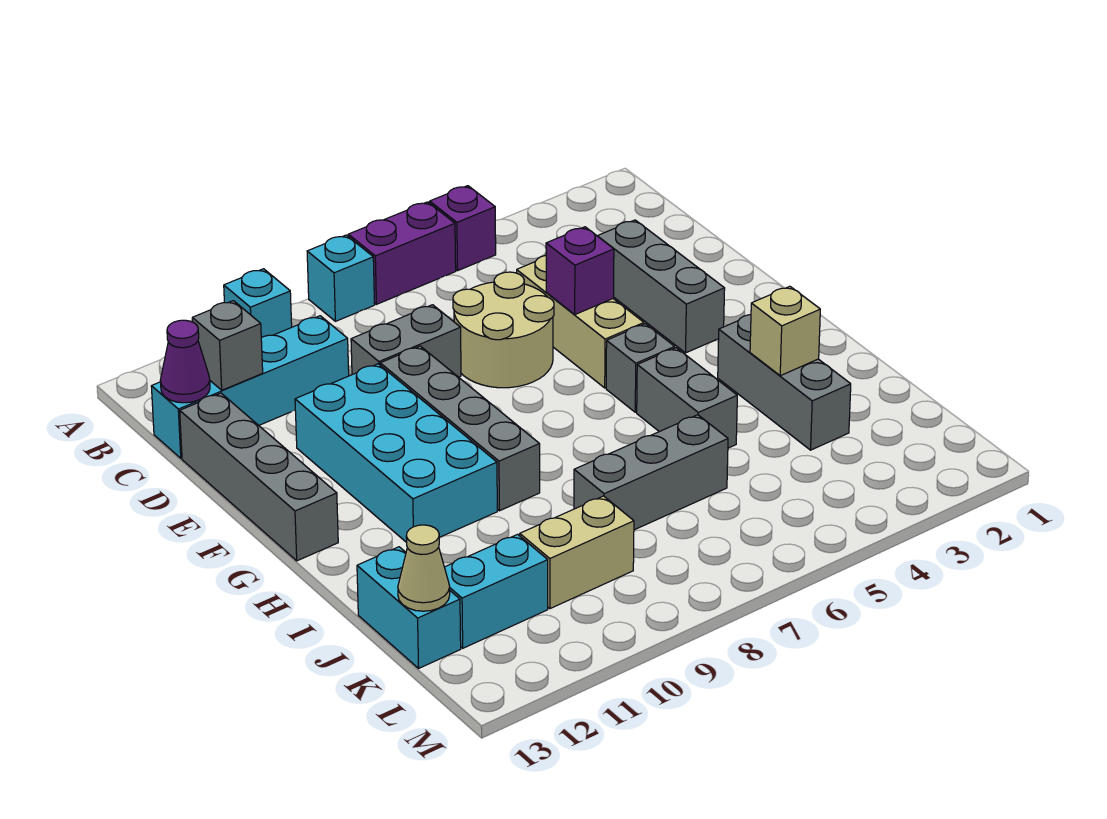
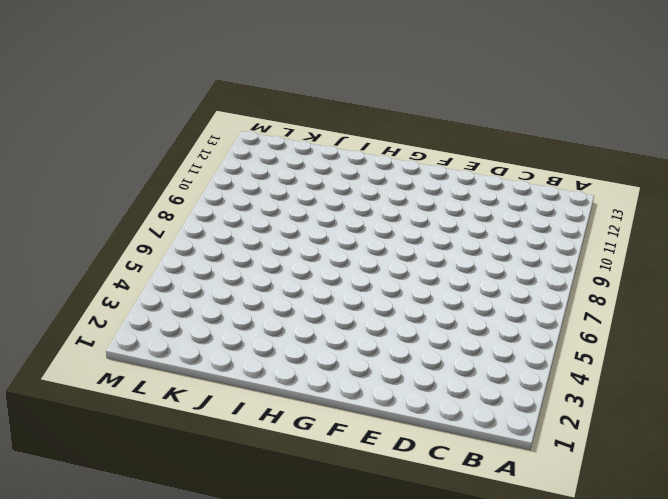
none -> purple brick A5 level 1
none -> purple brick A6:A7 level 1
none -> cyan brick A8 level 1

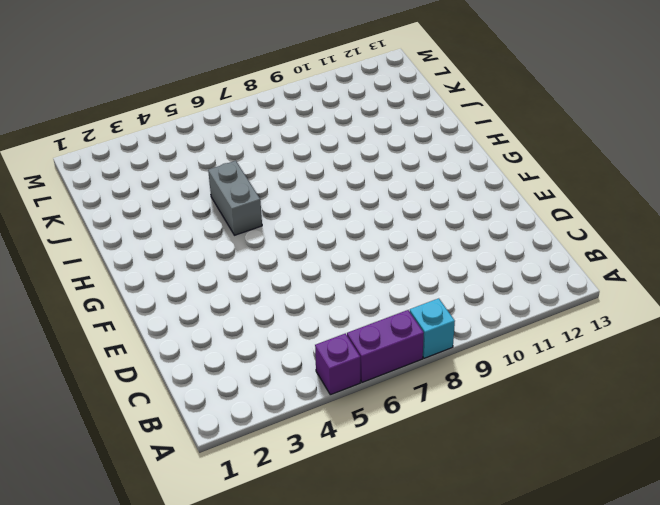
none -> cyan brick A10 level 1
none -> cyan brick C10:C13 level 1
none -> grey brick D3:F3 level 1

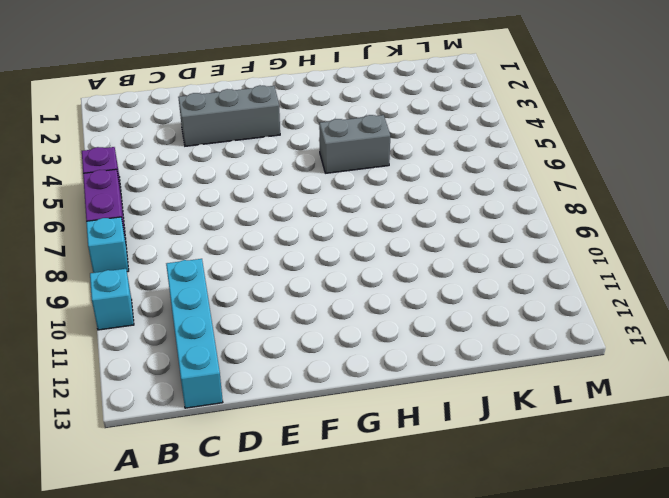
none -> tan brick D5:F5 level 1
none -> tan round brick D6:E7 level 1
none -> grey brick D8:D9 level 1

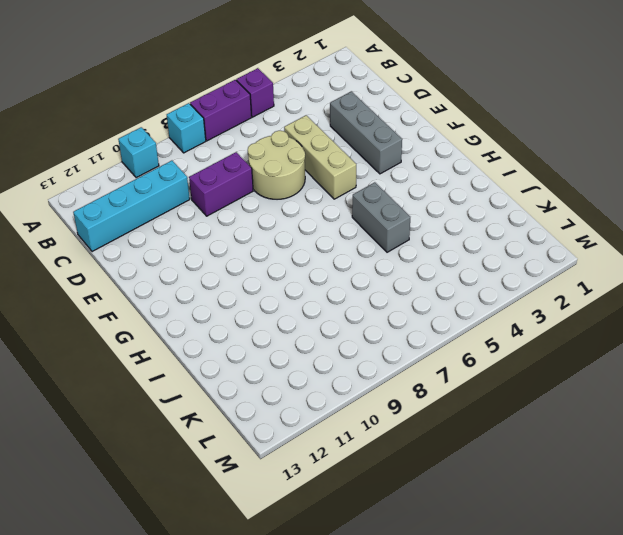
purple brick D8:D9 level 1 -> grey brick D8:D9 level 1
none -> grey brick D13:G13 level 1
none -> grey brick E9:H9 level 1
none -> cyan brick E10:H11 level 1

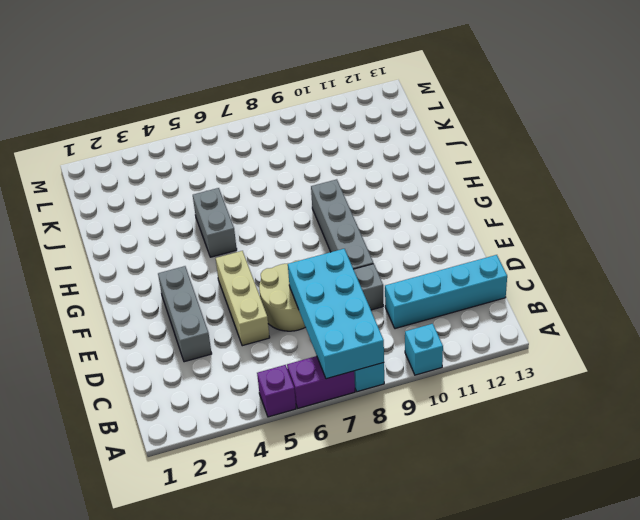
cyan brick A7:D8 level 2 -> cyan brick E10:H11 level 1
none -> grey brick D13:G13 level 1
none -> grey brick G5 level 1
none -> grey brick H3:J3 level 1

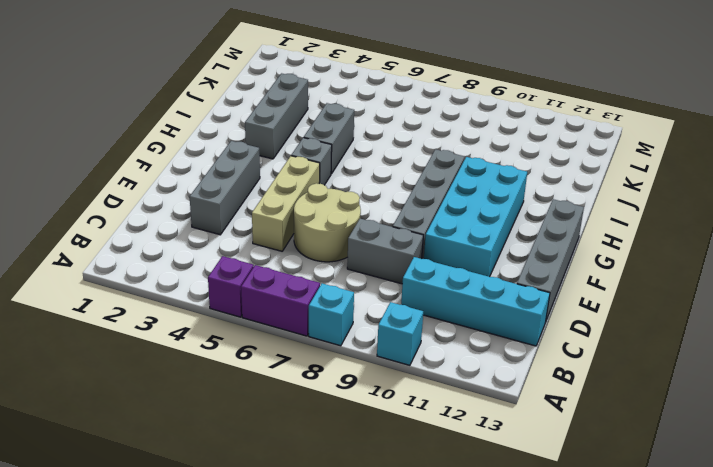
none -> grey brick J6:J8 level 1
none -> cyan brick J13:K13 level 1
none -> tan brick K9:K10 level 1

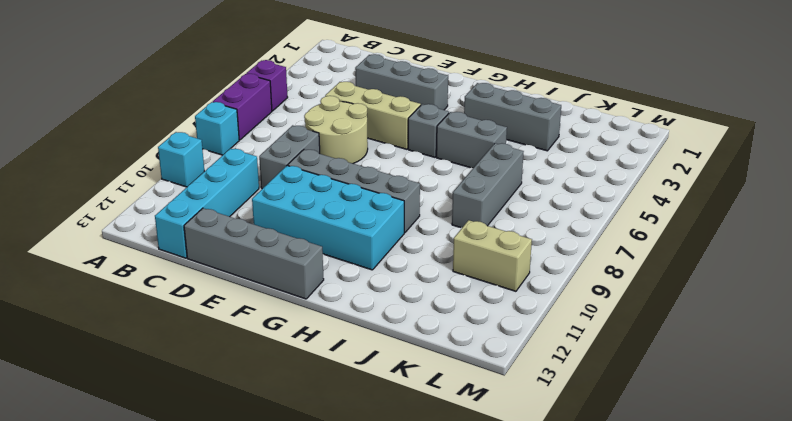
tan brick K10:L10 level 1 -> tan brick K9:K10 level 1
none -> cyan brick J13:K13 level 1
none -> cyan brick K11:K12 level 1
none -> grey brick C12 level 2

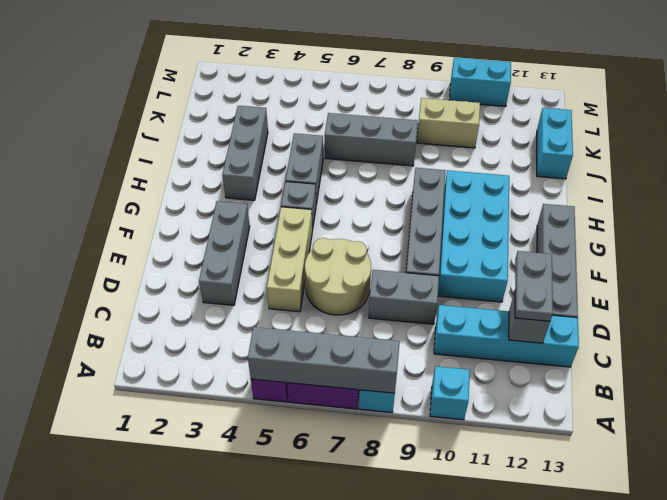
grey brick A5:A8 level 2 -> none
grey plate C12:D12 level 3 -> none
cyan brick M10:M11 level 1 -> cyan brick K11:K12 level 1
none -> purple cone C13 level 2
none -> purple brick E5 level 2
none -> tan brick I3 level 2

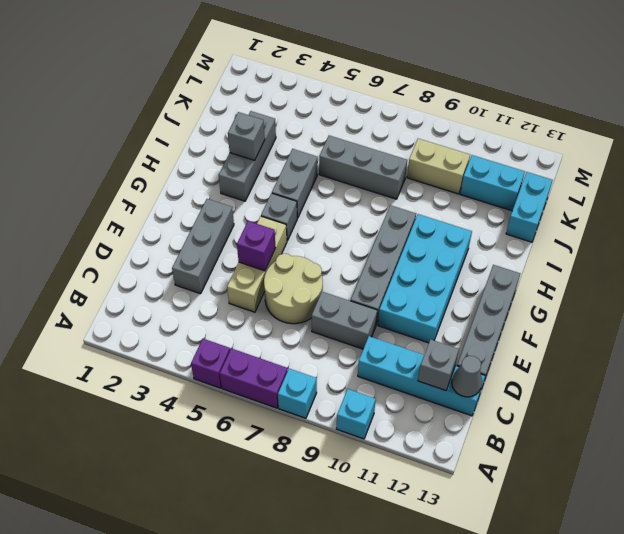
grey cone C13 level 2 -> purple cone C13 level 2
grey brick I3 level 2 -> tan brick I3 level 2
none -> tan cone K13 level 2

